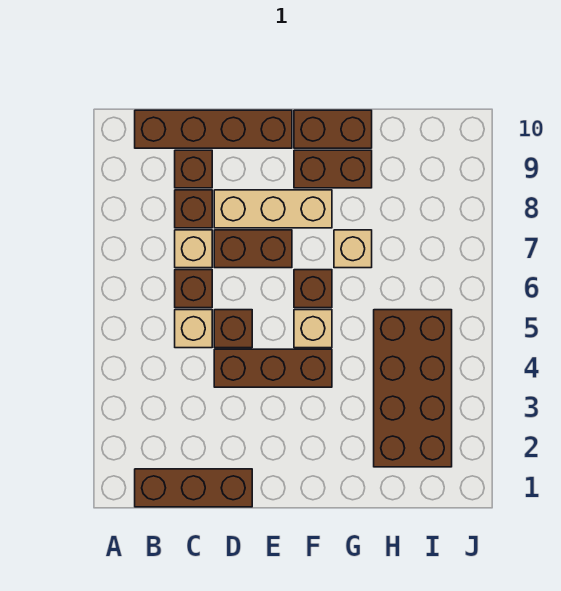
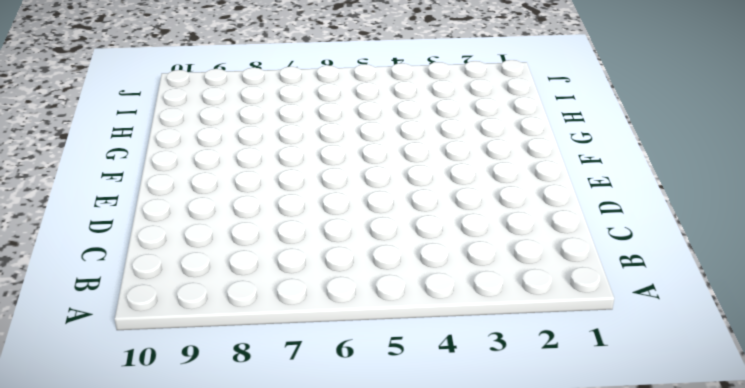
none -> brown brick B1:D1 level 1
none -> brown brick B10:E10 level 1
none -> tan brick C5 level 1

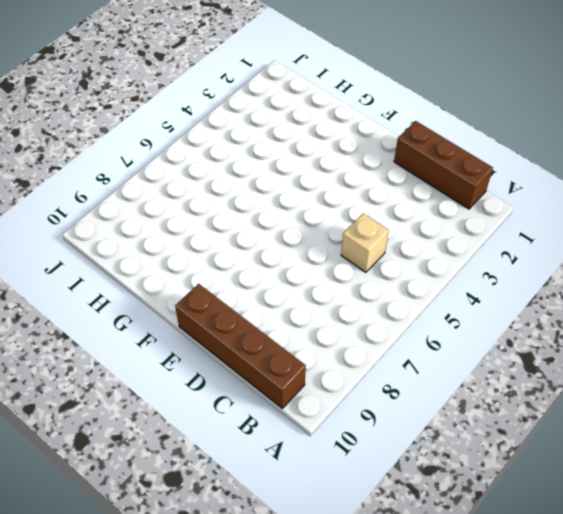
none -> brown brick C6 level 1
none -> tan brick C7 level 1
none -> brown brick C8 level 1

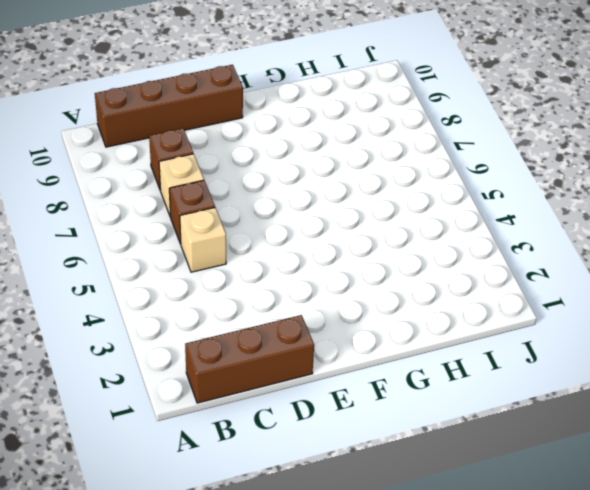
none -> brown brick C9 level 1
none -> brown brick D4:F4 level 1
none -> brown brick D5 level 1

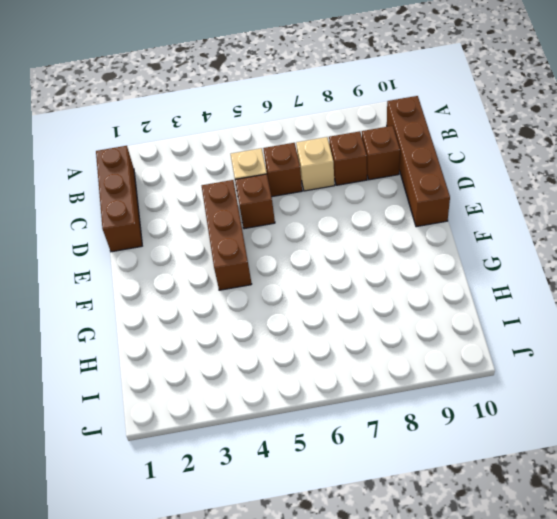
none -> brown brick D7:E7 level 1
none -> tan brick D8:F8 level 1
none -> tan brick F5 level 1

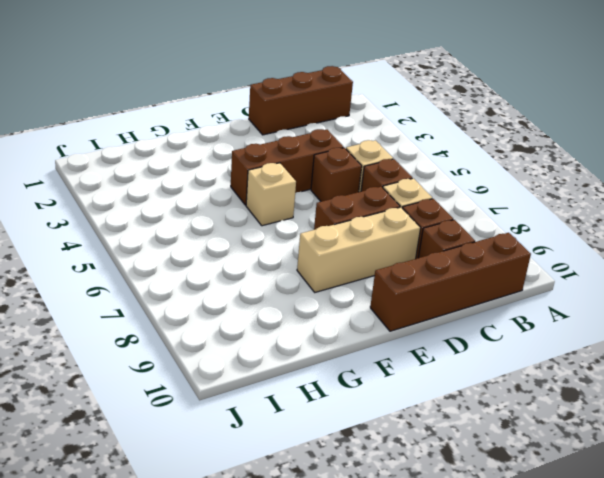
none -> brown brick F6 level 1
none -> brown brick F9:G9 level 1
none -> brown brick F10:G10 level 1

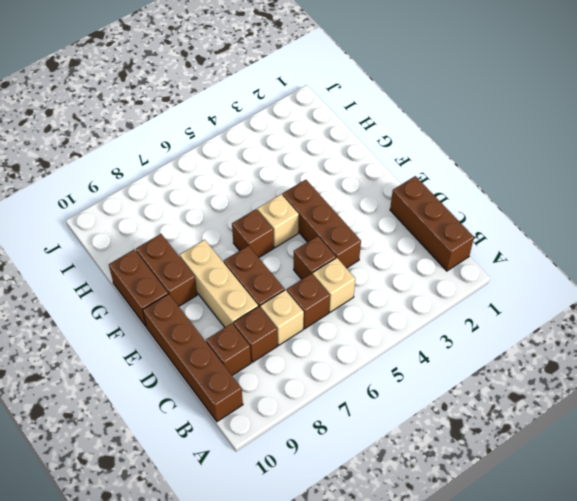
none -> tan brick G7 level 1
none -> brown brick H2:I5 level 1

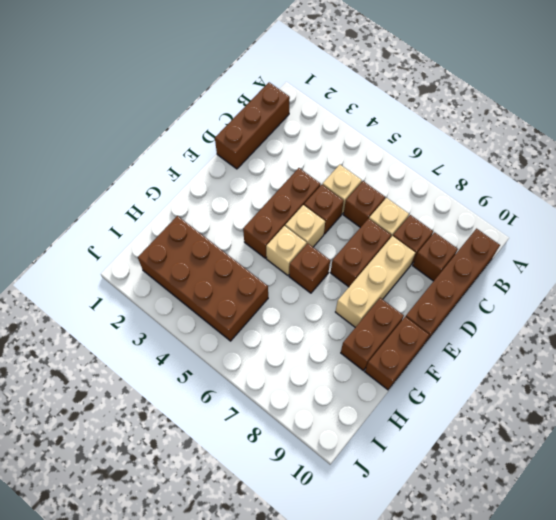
tan brick E5 level 1 -> tan brick G7 level 1

